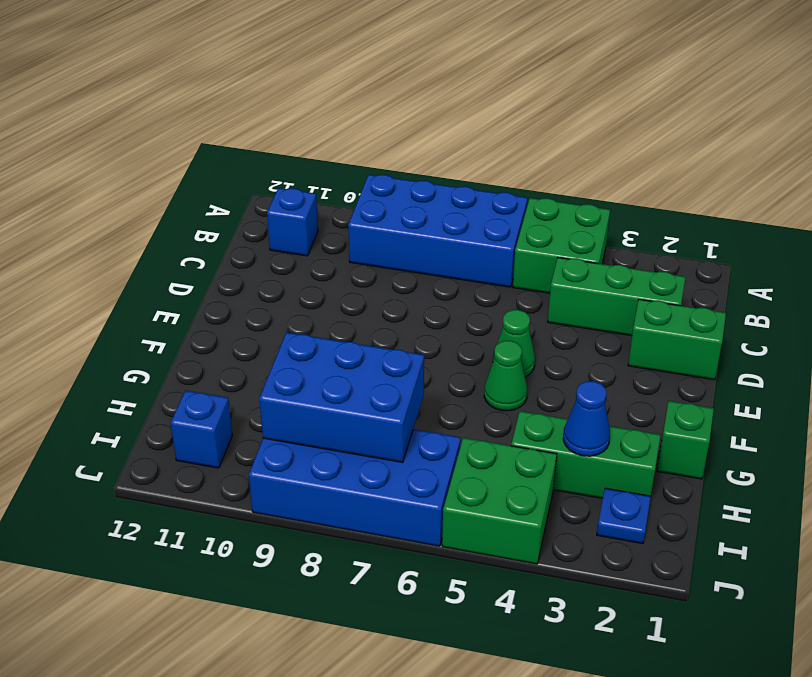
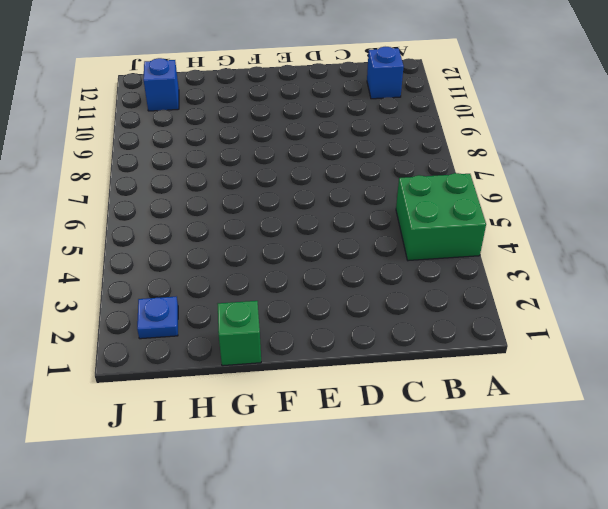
none -> blue brick A6:B9 level 1
none -> green brick C2:C4 level 1
none -> green brick D1:D2 level 1

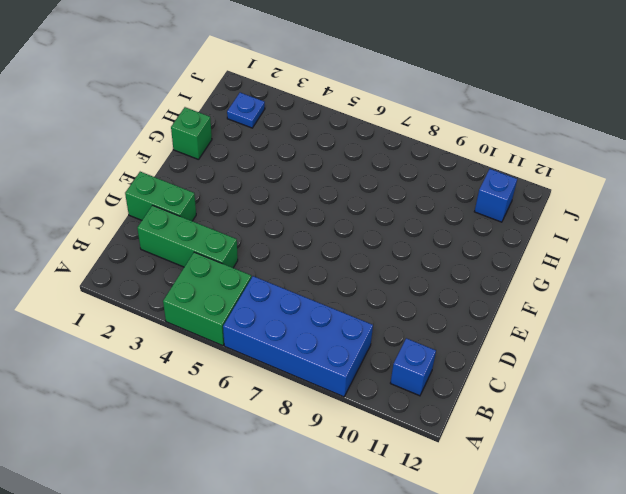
none -> green cone E5 level 1
none -> green cone F5 level 1
none -> green brick H2:H4 level 1

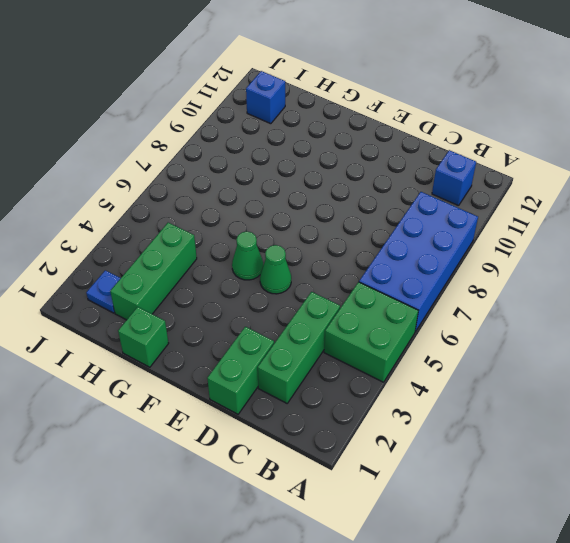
none -> green brick I4:J5 level 1
none -> blue brick I6:J9 level 1
none -> blue cone H3 level 2

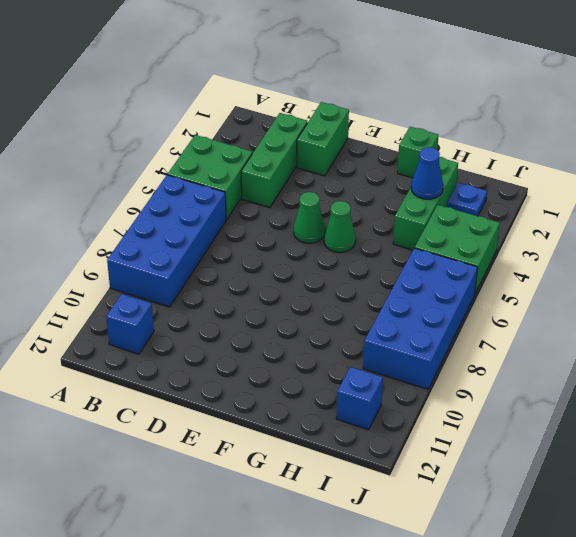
none -> blue brick H7:I9 level 2

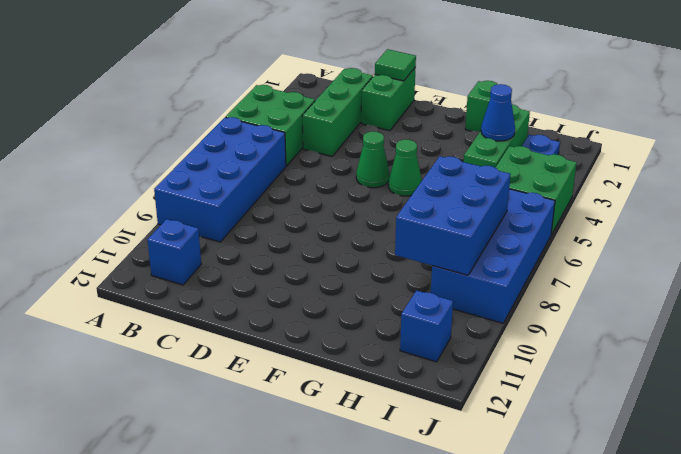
green tile D1 level 2 -> none

